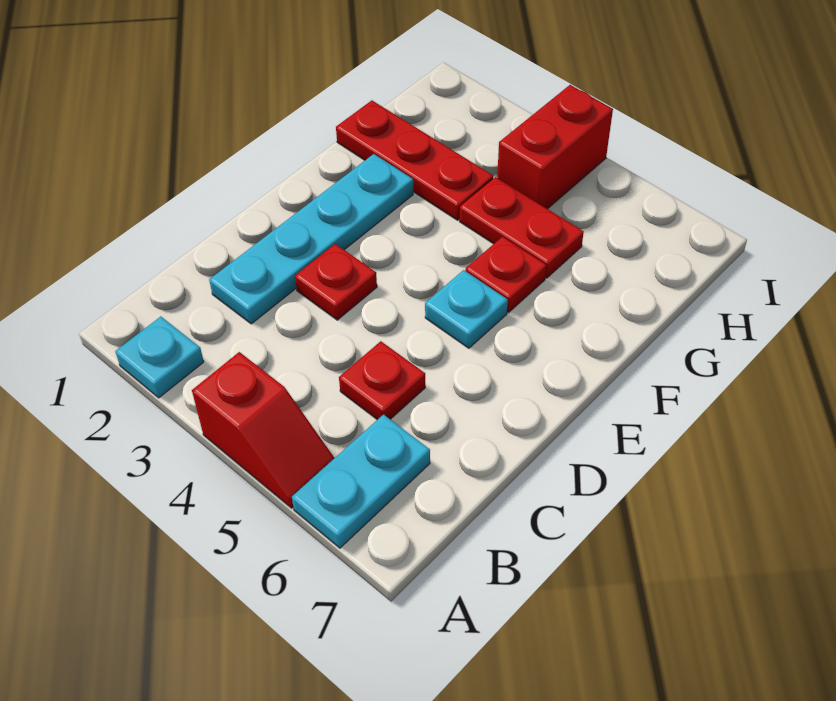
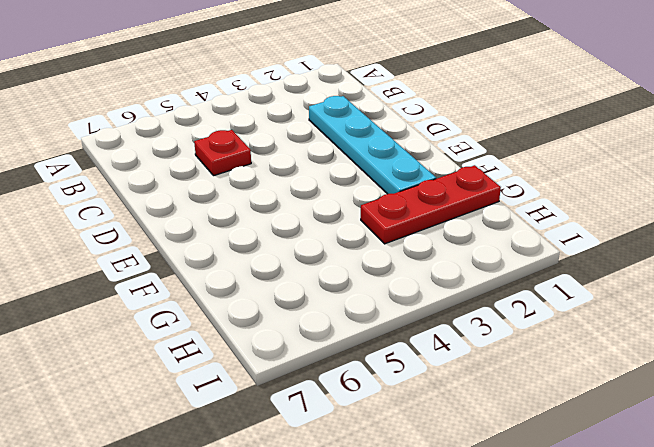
none -> cyan plate A2 level 1
none -> red slope A4:A5 level 1 top 4

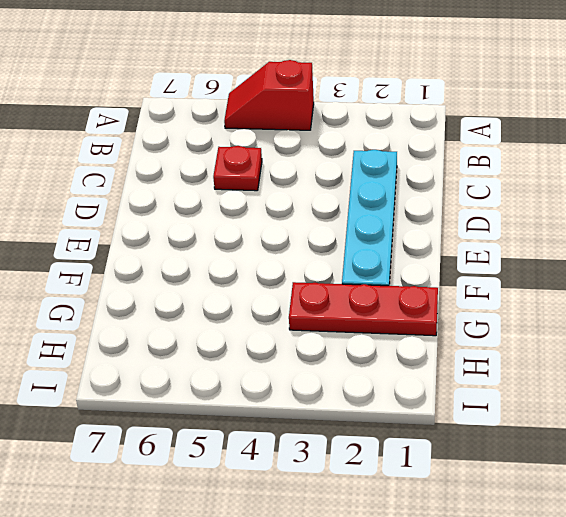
none -> cyan plate A2 level 1
none -> cyan plate A6:B6 level 1

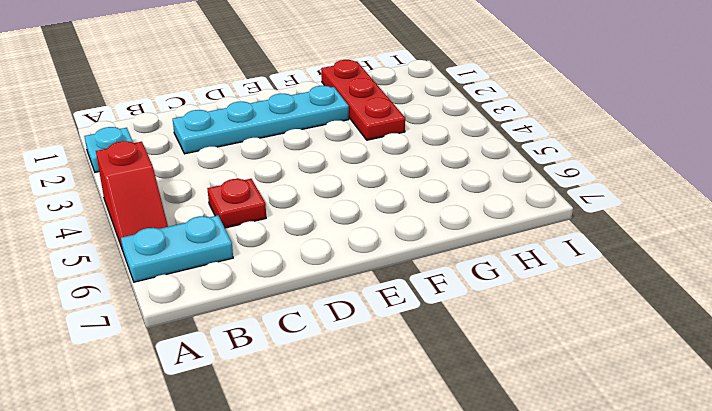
none -> red plate D3 level 1
none -> cyan plate E5 level 1

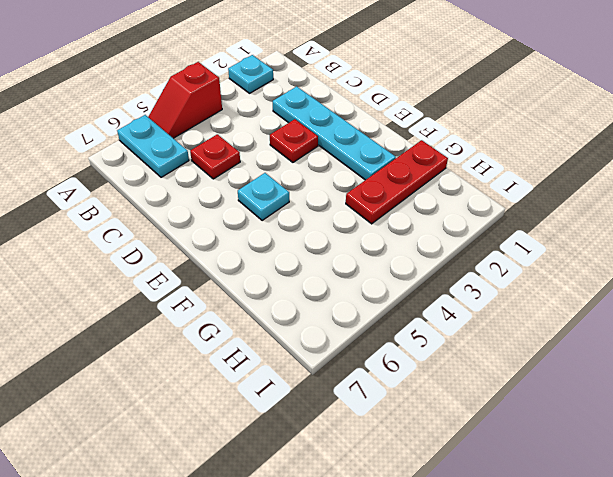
none -> red plate F5 level 1
none -> red plate G4:G5 level 1

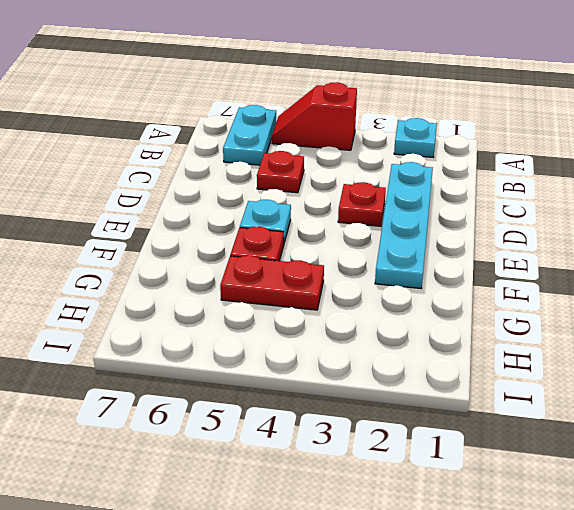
none -> red plate G1:G3 level 1
none -> red brick H4:I4 level 1

